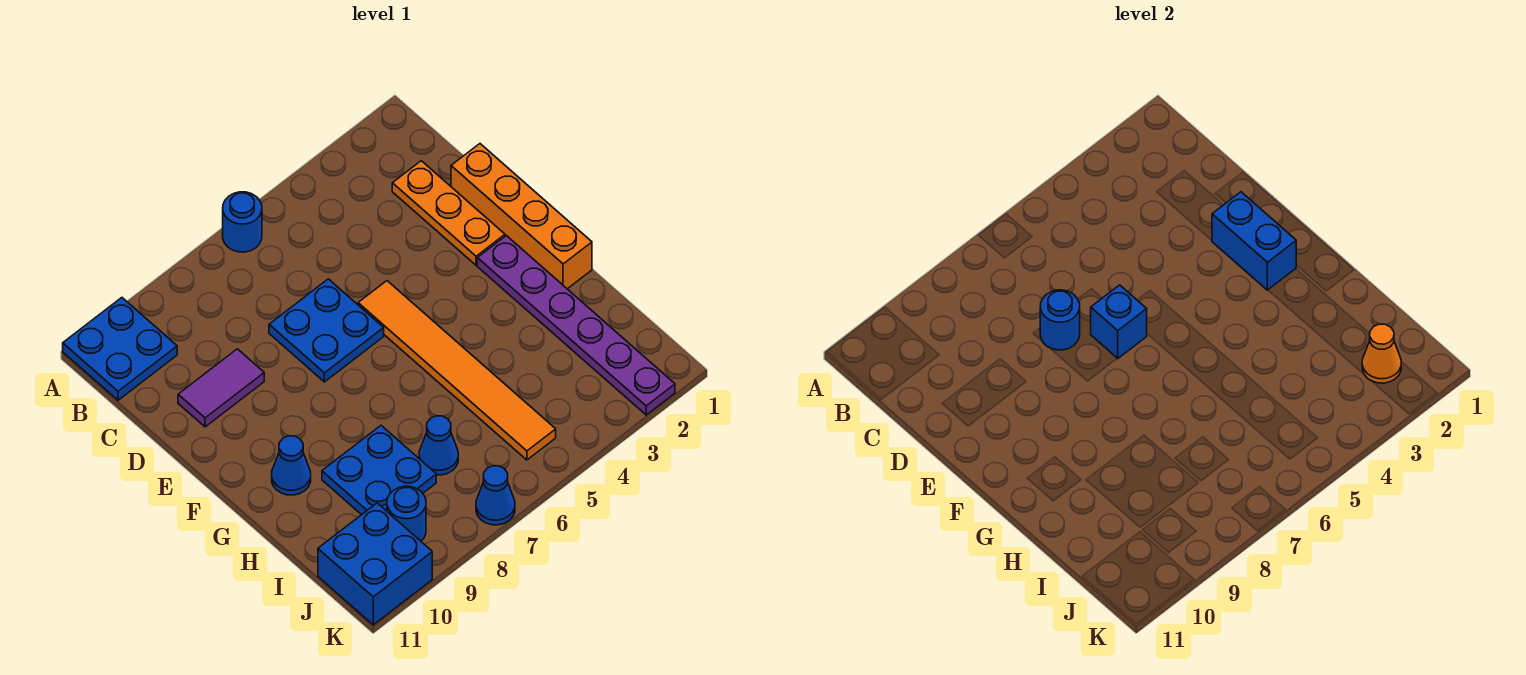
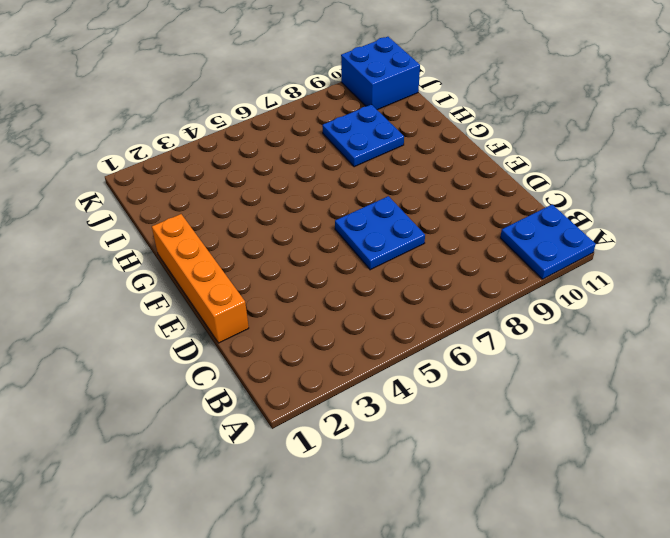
none -> blue round brick A6 level 1
none -> orange plate C2:E2 level 1
none -> purple tile D9:D10 level 1

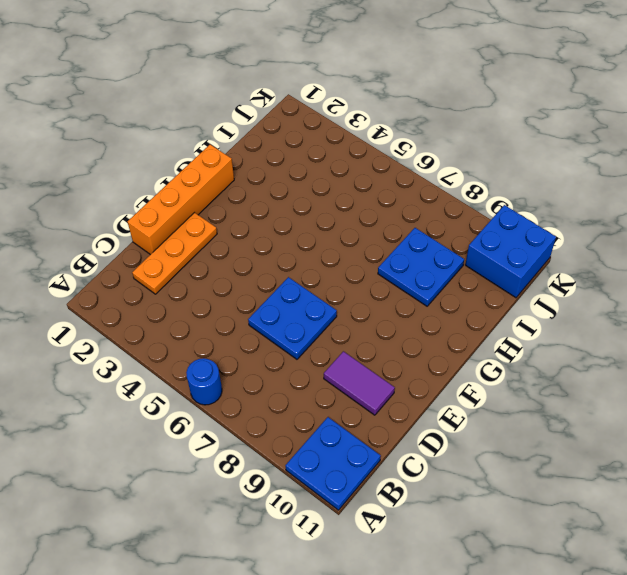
none -> orange tile E5:J5 level 1
none -> purple plate F2:K2 level 1
none -> blue cone G10 level 1

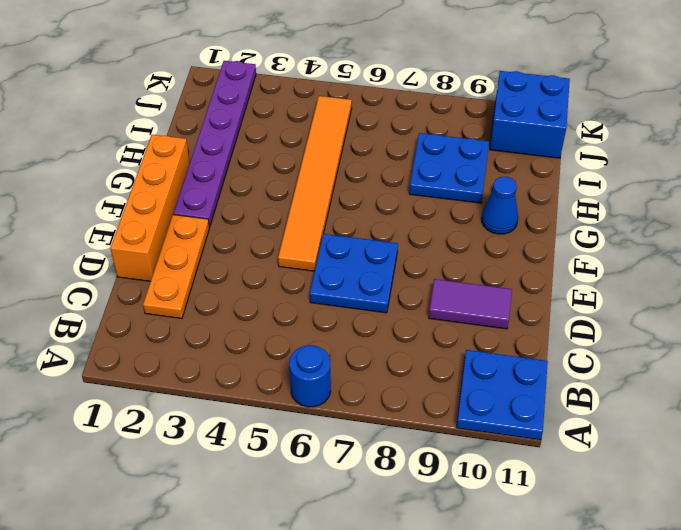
none -> blue cone I7 level 1
none -> blue round brick J9 level 1
none -> blue cone K7 level 1

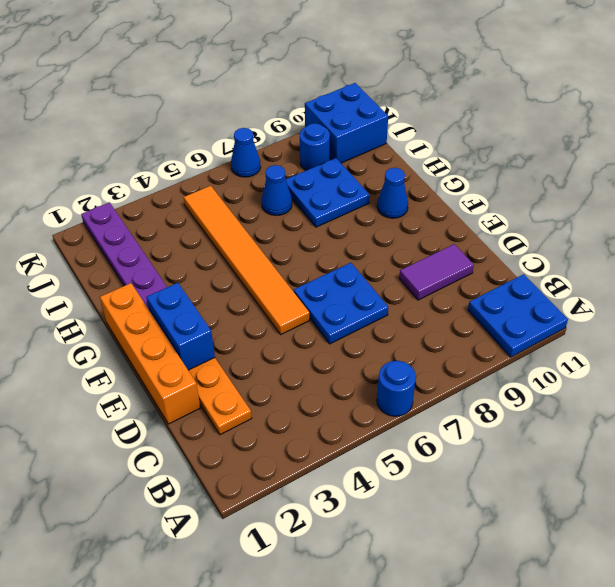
none -> blue round brick D7 level 2
none -> blue brick E6 level 2
none -> orange cone J2 level 2

